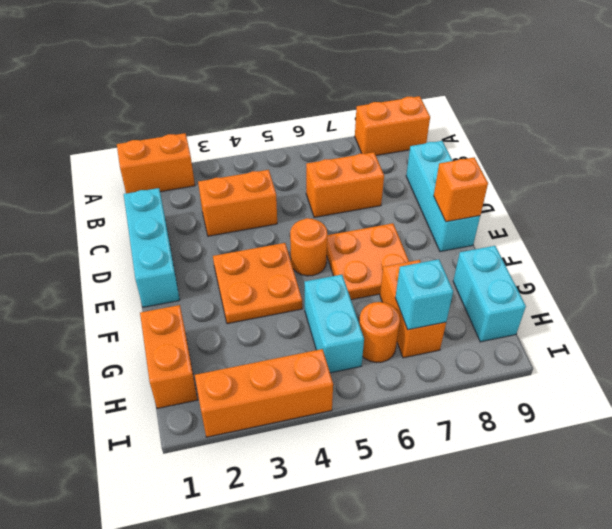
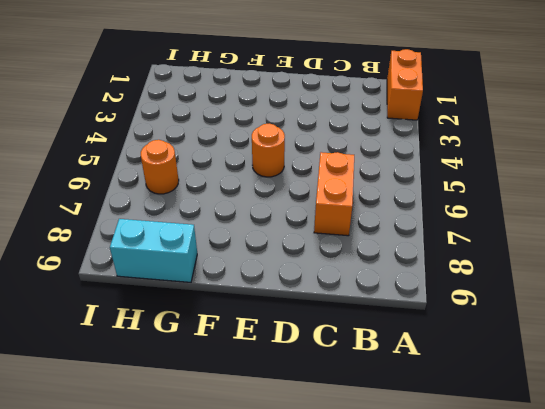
none -> orange brick A8:A9 level 1
none -> cyan brick C1:E1 level 1
none -> orange brick C3:C4 level 1

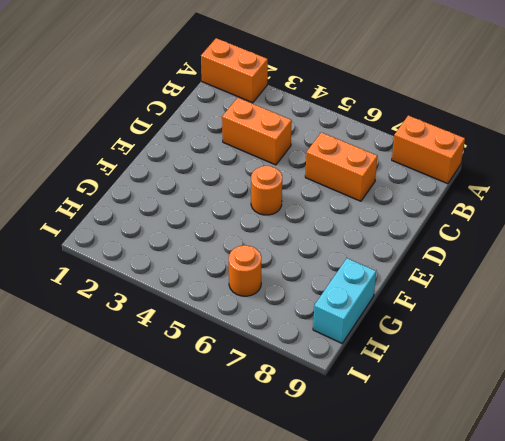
none -> cyan brick C1:E1 level 1
none -> cyan brick C9:E9 level 1
none -> orange plate E3:F4 level 1

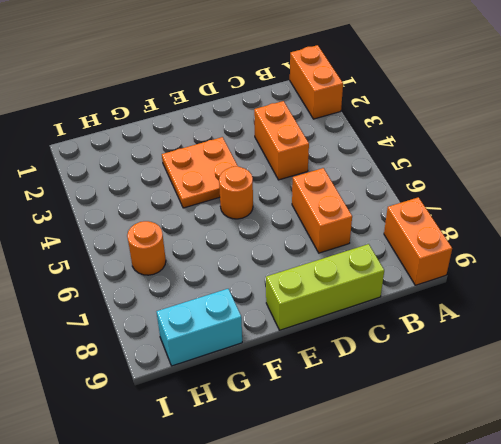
lime brick C9:E9 level 1 -> cyan brick C9:E9 level 1
none -> cyan brick C1:E1 level 1
none -> orange plate E6:F7 level 1
none -> orange brick G1:H1 level 1

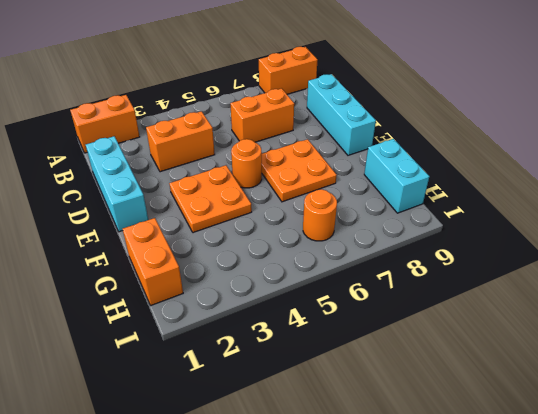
none -> cyan brick G5:H5 level 1
none -> orange brick G7:H7 level 1
none -> orange brick I2:I4 level 1

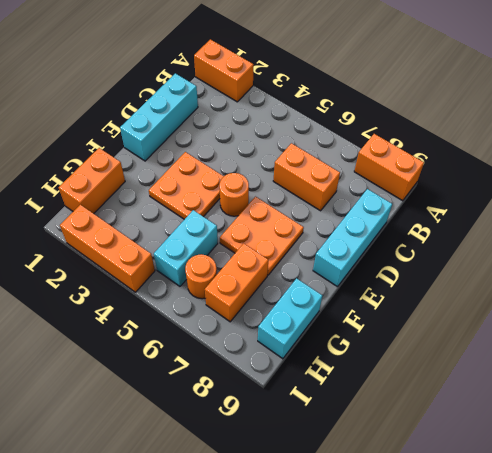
none -> orange brick C3:C4 level 1
none -> orange brick E9 level 2
none -> cyan brick H7 level 2

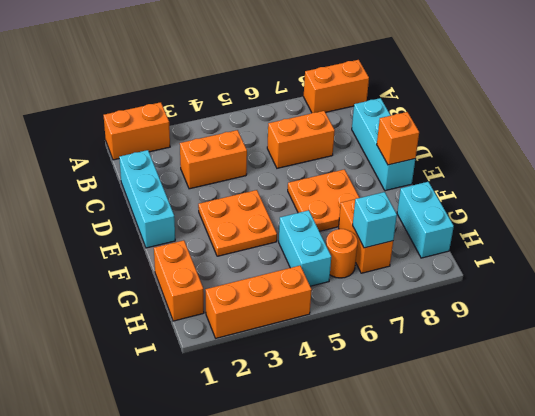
none -> orange round brick E5 level 1

